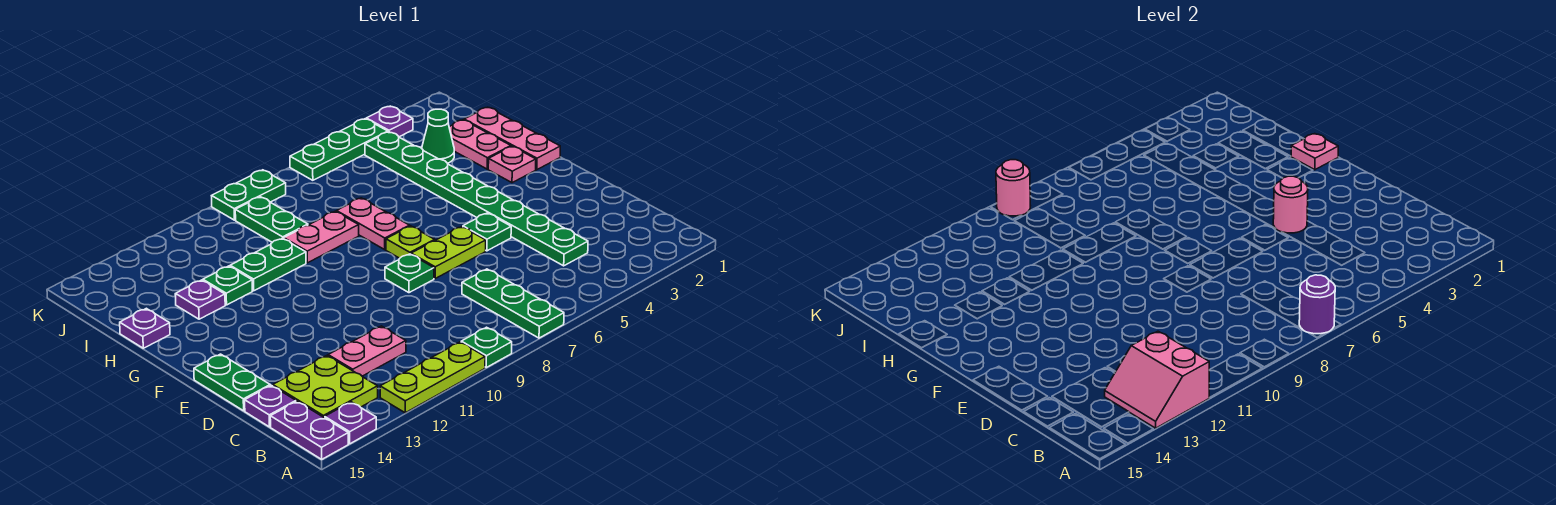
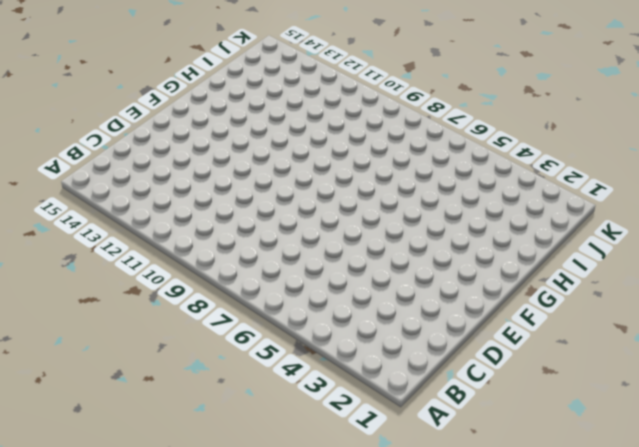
none -> green plate A7:C7 level 1
none -> green plate A9 level 1
none -> lime plate A10:A12 level 1
none -> purple plate A14 level 1

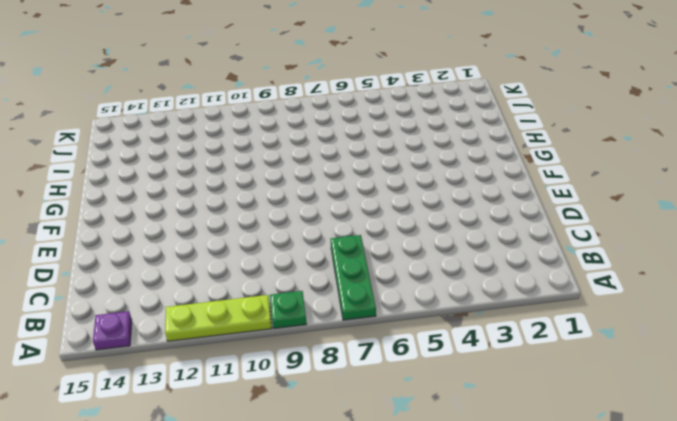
none -> purple plate A15:B15 level 1
none -> lime plate B13:C14 level 1
none -> green plate C4:J4 level 1
none -> pink plate C11:C12 level 1

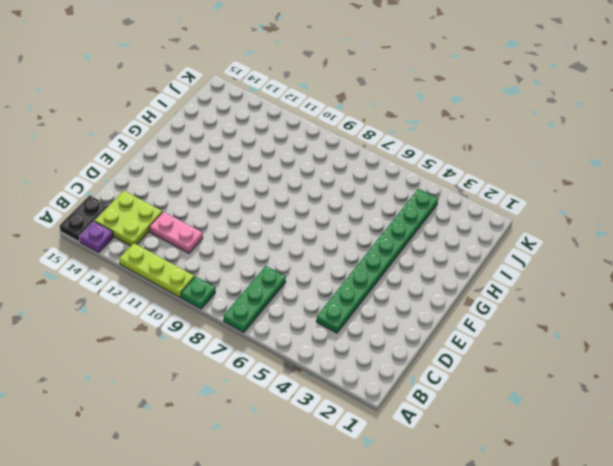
black plate A15:B15 level 1 -> purple plate A15:B15 level 1
none -> purple plate C15 level 1
none -> green plate D15:E15 level 1
none -> green plate E5 level 1
none -> lime plate E6:E7 level 1

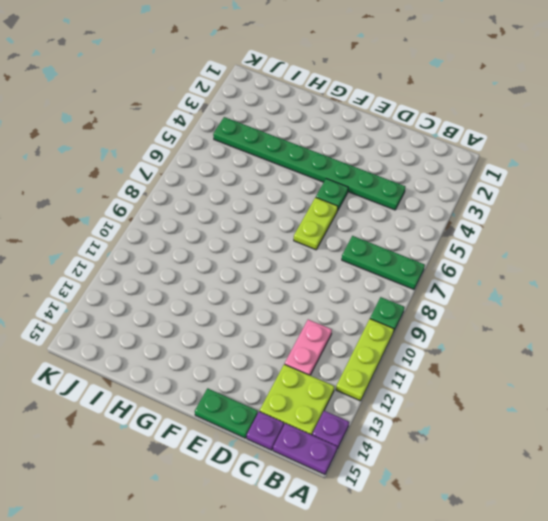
none -> green plate E8 level 1
none -> lime plate F7 level 1
none -> pink plate G1:I1 level 1
none -> pink plate G2 level 1

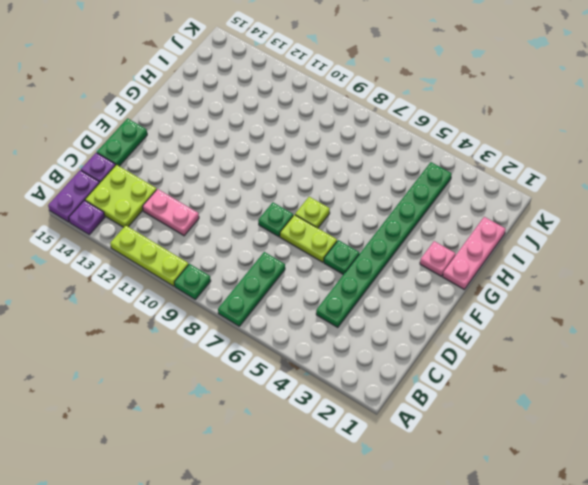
none -> pink plate G7:H7 level 1
none -> pink plate H2:I2 level 1
none -> pink plate H8:H9 level 1
none -> green plate H10:H11 level 1

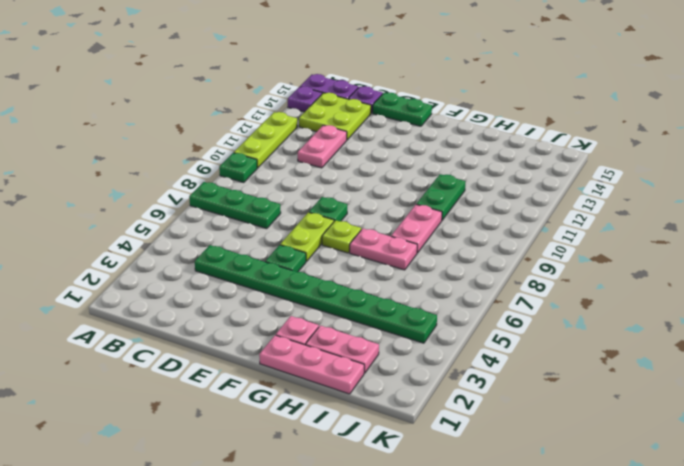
none -> green plate H12 level 1
none -> purple plate H13 level 1
none -> purple plate H15 level 1
none -> green cone I3 level 1

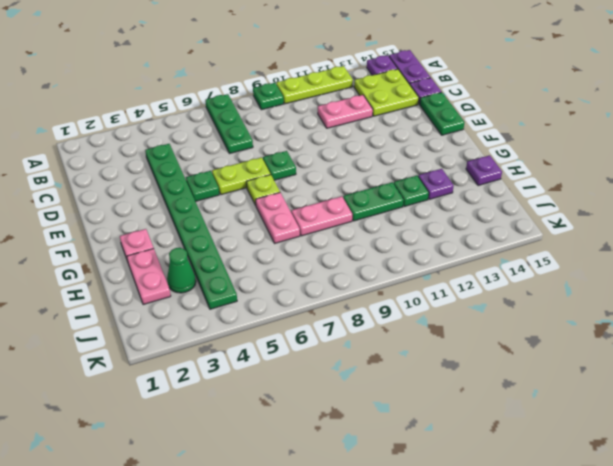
none -> pink plate G1:I1 level 1
none -> green plate I9:J9 level 1
none -> purple plate K3 level 1
none -> green plate K4:K6 level 1

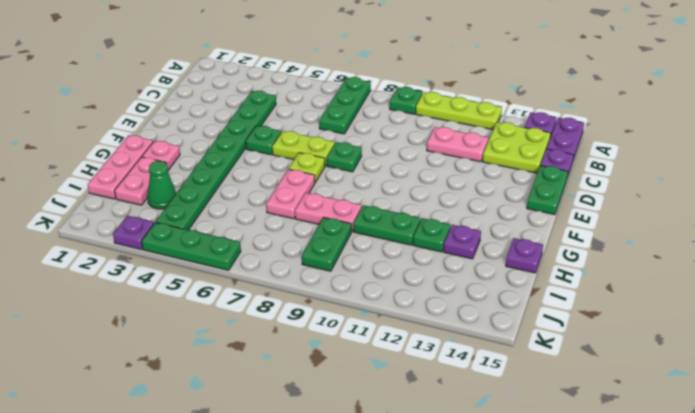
none -> green plate K8:K9 level 1
none -> purple round brick A7 level 2
none -> pink slope A12:B13 level 2 top 12
none -> pink round brick E4 level 2

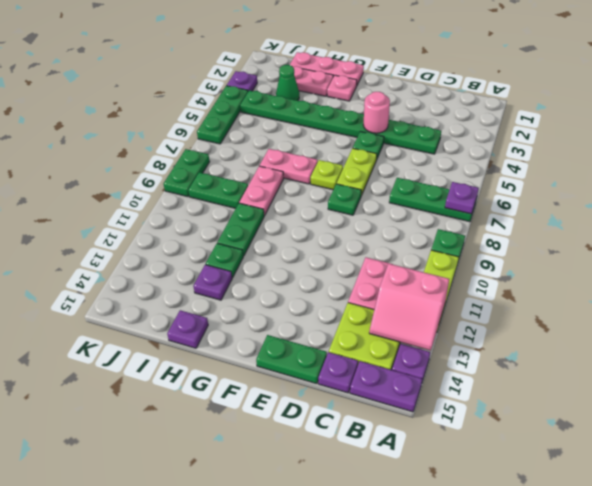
purple plate A7 level 2 -> purple round brick A7 level 2
none -> pink plate G1 level 2
none -> pink round brick K9 level 2

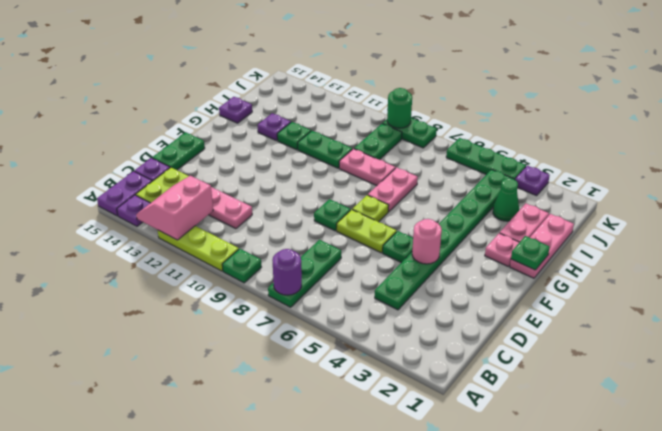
green plate G1 level 2 -> pink plate G1 level 2
green round brick K9 level 2 -> pink round brick K9 level 2

